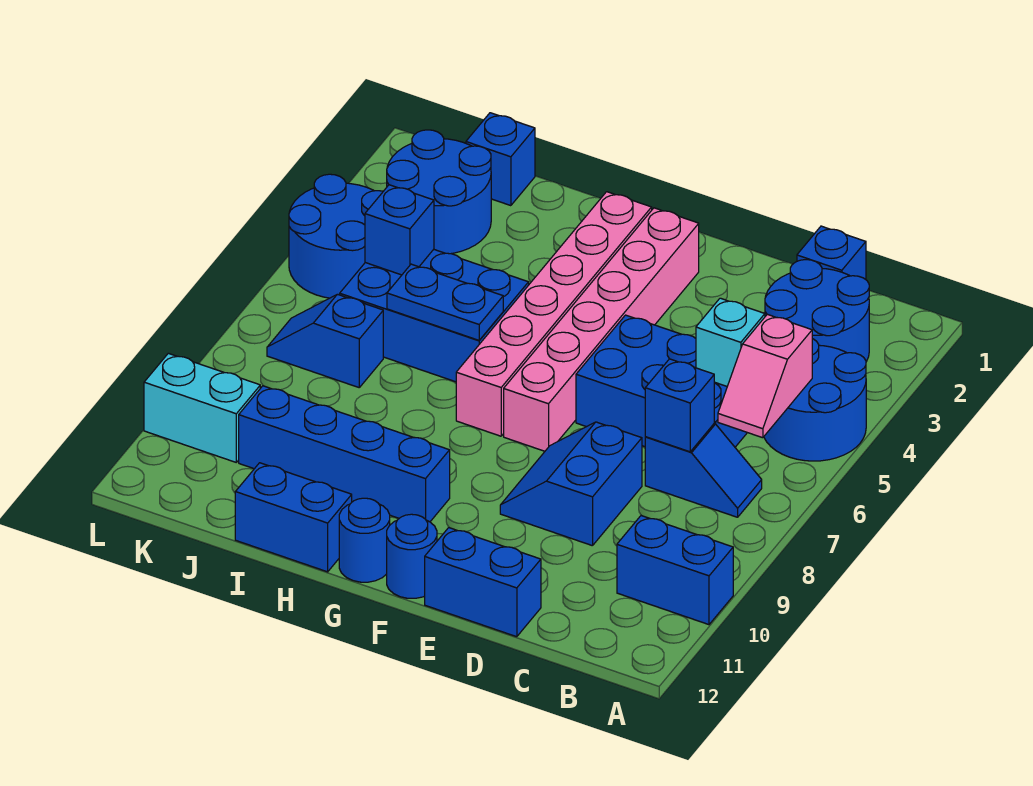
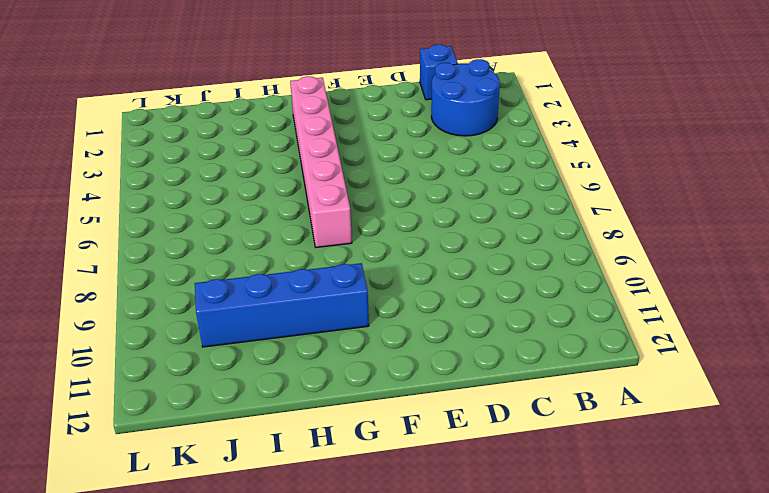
none -> blue round brick A4:B5 level 1
none -> blue brick A10:B10 level 1
none -> blue slope B7:C7 level 1 top C

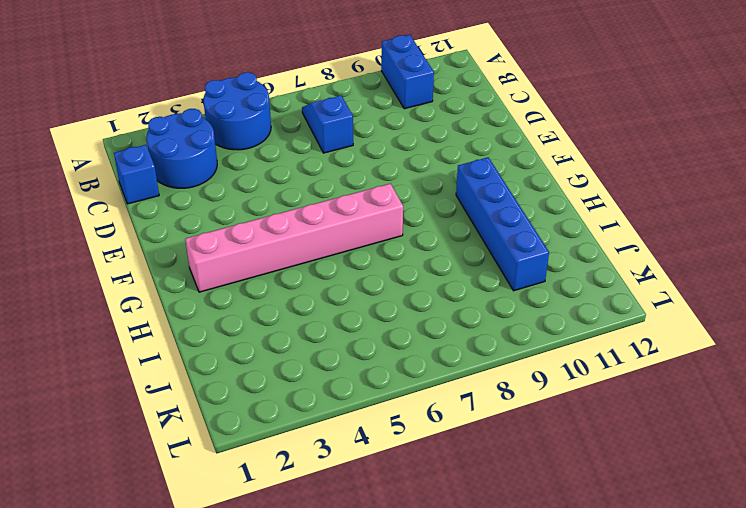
none -> blue brick C5:E6 level 1
none -> blue slope D8:E9 level 1 top D
none -> blue brick D12:E12 level 1

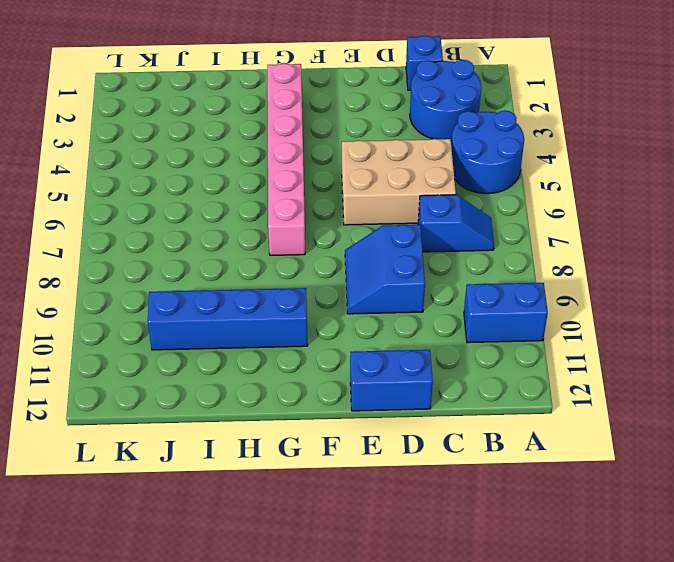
tan brick C5:E6 level 1 -> blue brick C5:E6 level 1
none -> pink brick F2:F7 level 1
none -> blue round brick F12 level 1
none -> blue round brick G12 level 1

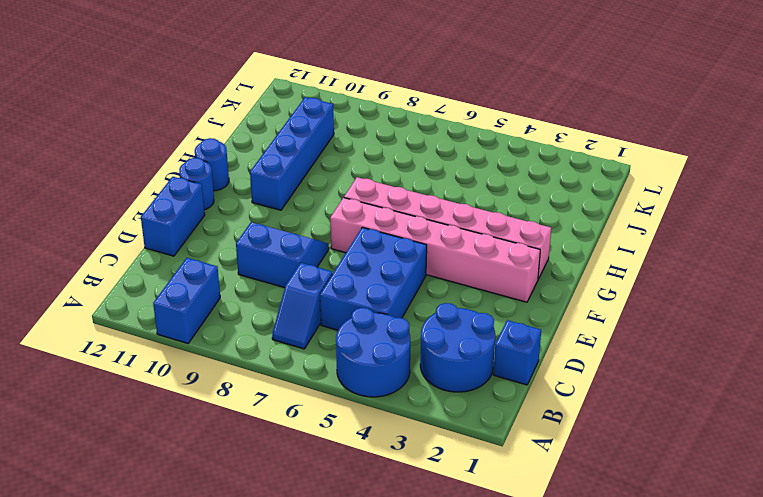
none -> blue brick H5:J6 level 1
none -> blue brick H12:I12 level 1
none -> blue brick J1 level 1

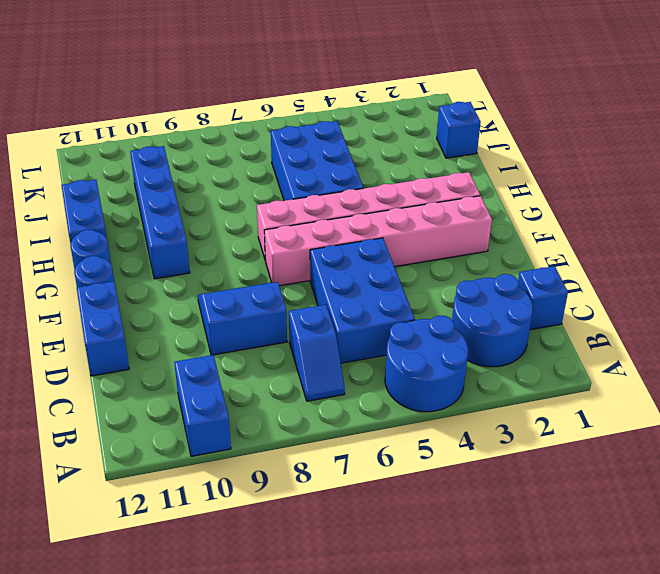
none -> blue round brick J2:K3 level 1
none -> blue slope J7:K7 level 1 top J
none -> blue round brick K4:L5 level 1

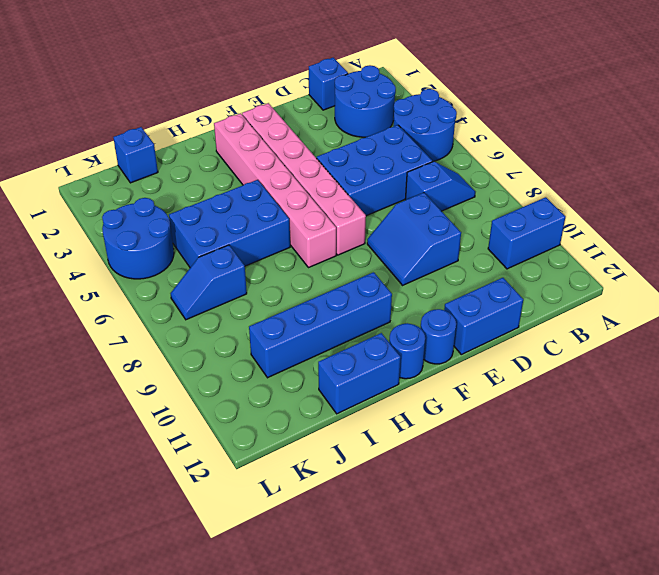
none -> blue round brick J2:K3 level 1
none -> cyan brick K10:L10 level 1
none -> pink slope B5:B6 level 2 top 5

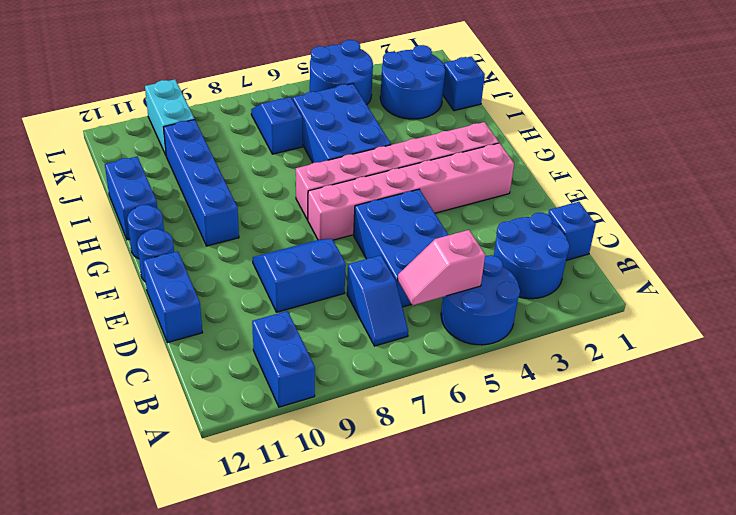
none -> cyan brick C5 level 2
none -> blue brick C7 level 2
none -> blue plate H6:I6 level 2

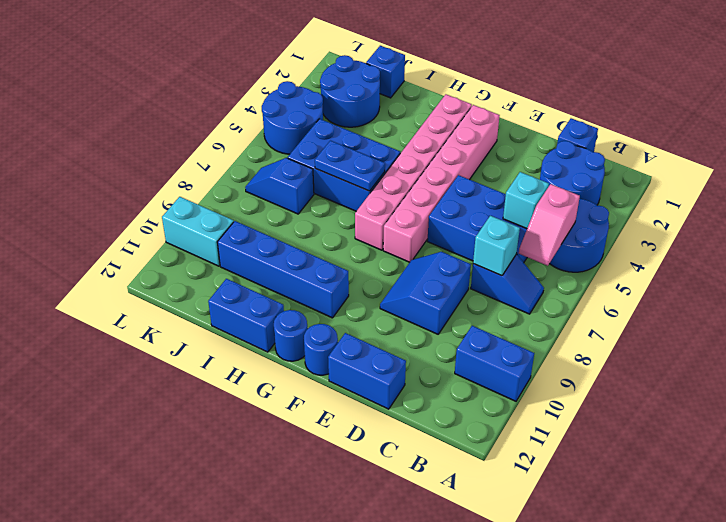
cyan brick C7 level 2 -> blue brick C7 level 2
none -> blue brick J5 level 2

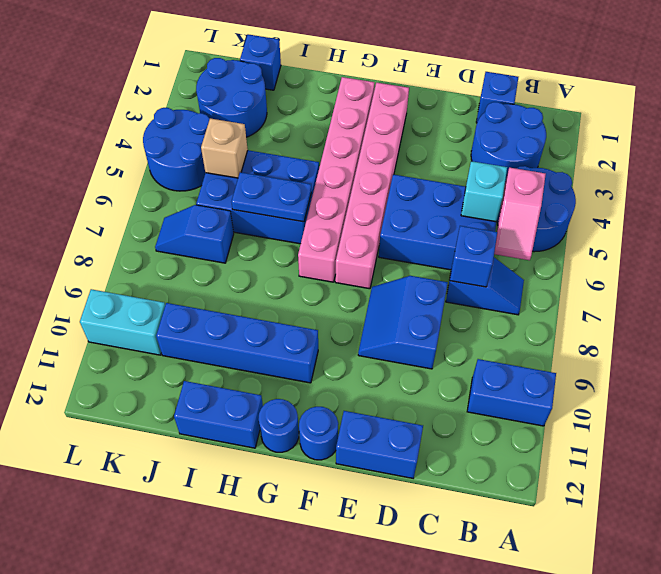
tan brick J5 level 2 -> blue brick J5 level 2

